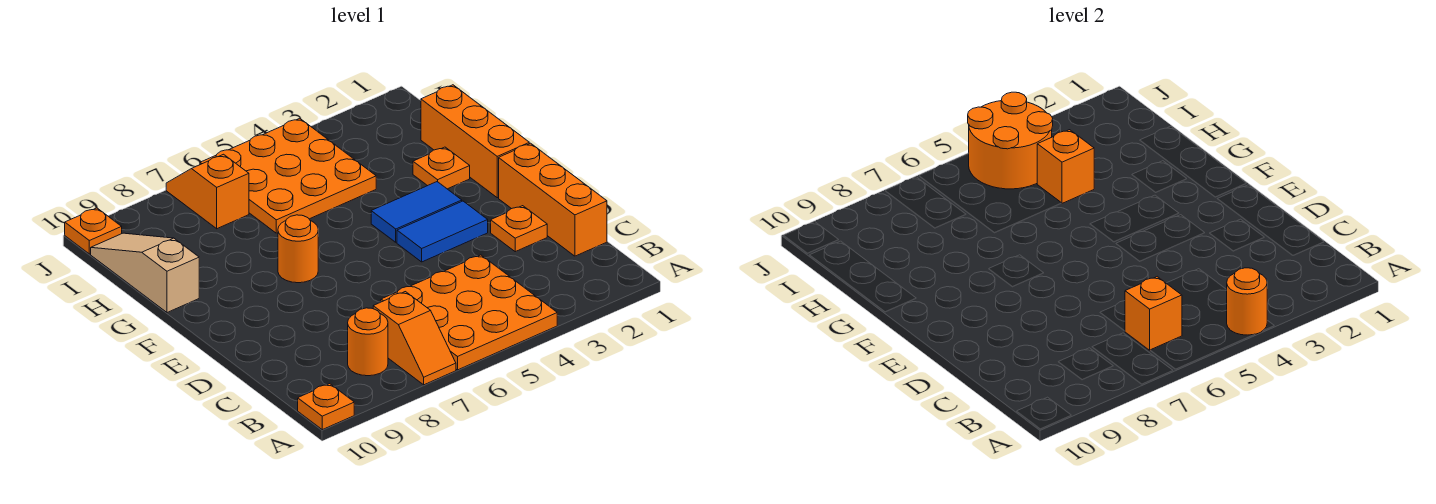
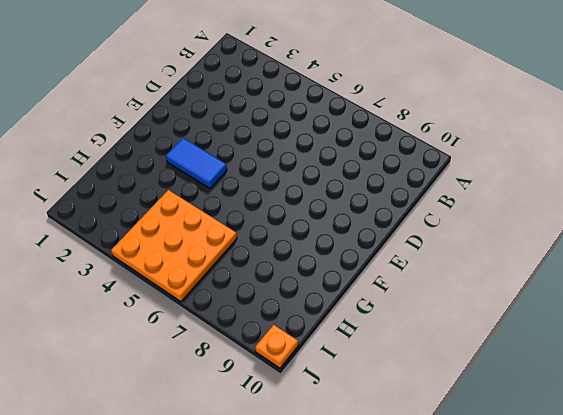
none -> orange plate A4:C6 level 1
none -> orange slope A7:B7 level 1 top B
none -> orange plate A10 level 1

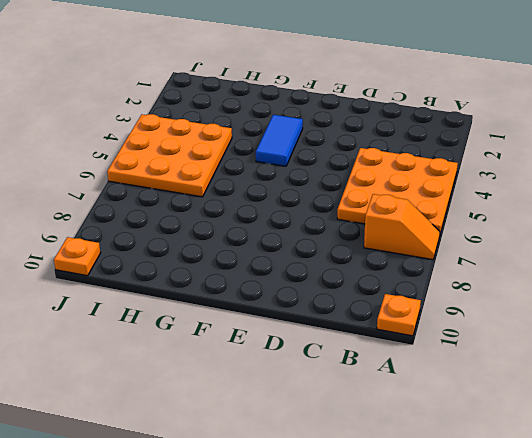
none -> orange round brick B8 level 1
none -> orange brick C1:E1 level 1
none -> orange plate D2 level 1

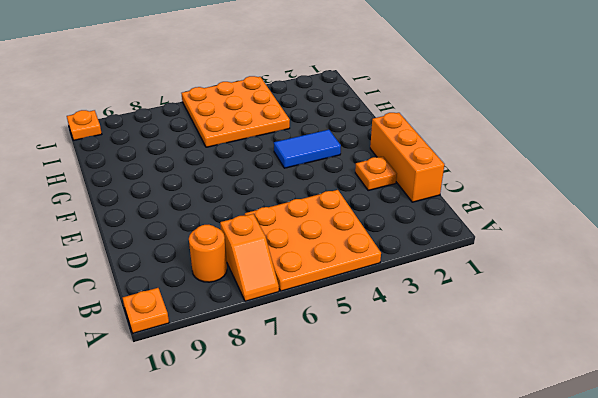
none -> blue tile E3:E4 level 1
none -> orange brick F1:H1 level 1
none -> orange round brick F7 level 1

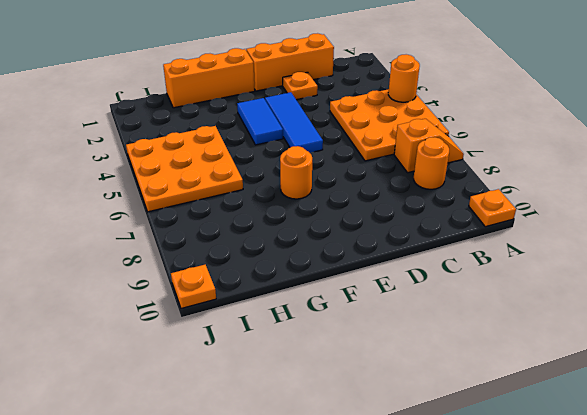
blue tile E3:E5 level 1 -> blue tile E3:E4 level 1
none -> orange plate G2 level 1
none -> tan slope G10:I10 level 1 top G
none -> orange slope I7:J7 level 1 top I

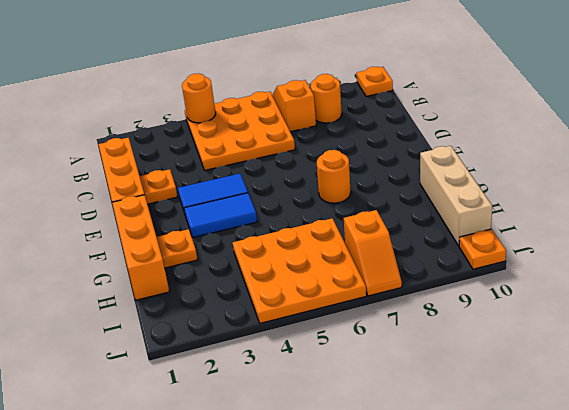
tan brick G10:I10 level 1 -> tan slope G10:I10 level 1 top G
none -> orange brick B6 level 2
none -> orange brick H4 level 2
none -> orange round brick I4:J5 level 2

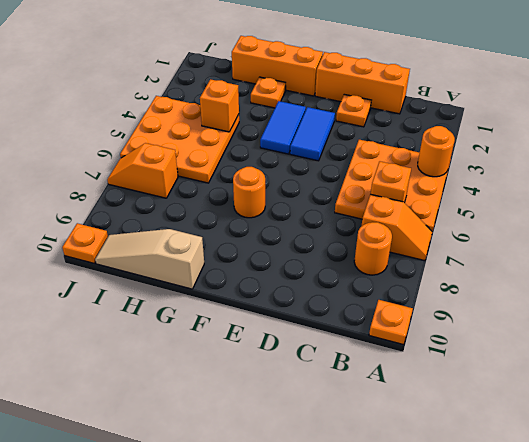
none -> orange round brick I4:J5 level 2

